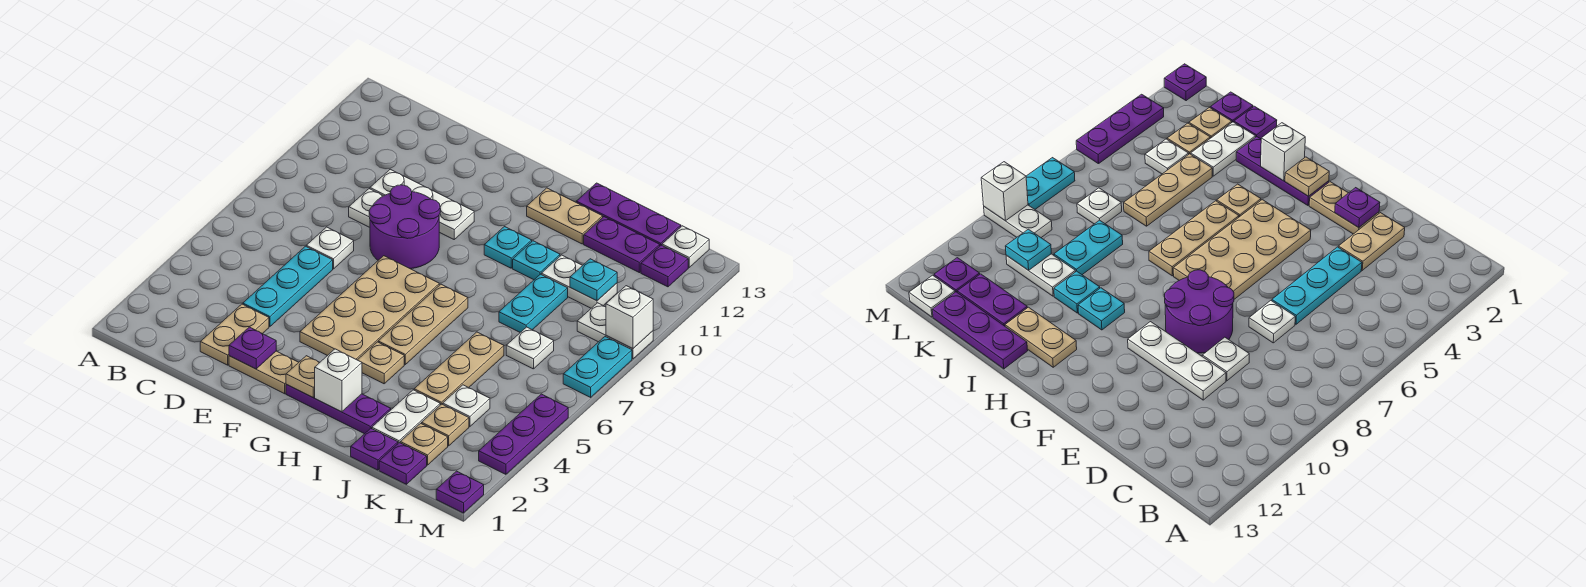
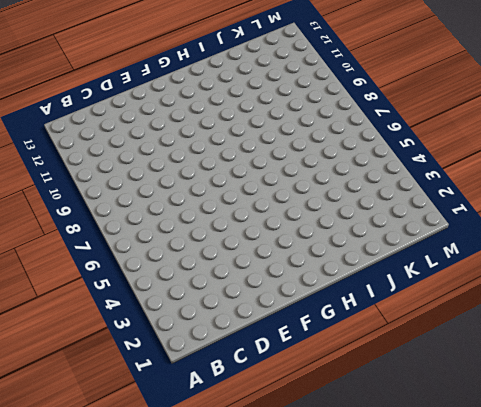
none -> tan plate D2:D3 level 1
none -> cyan plate D4:D6 level 1
none -> white plate D7 level 1
none -> white plate D9 level 1

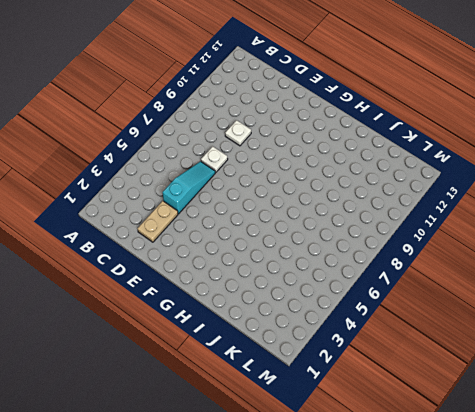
cyan slope D4:D6 level 1 top 4 -> cyan plate D4:D6 level 1
none -> white plate D10:F10 level 1
none -> tan plate E2:F2 level 1
none -> purple round brick E8:F9 level 1
none -> tan plate F4:G7 level 1

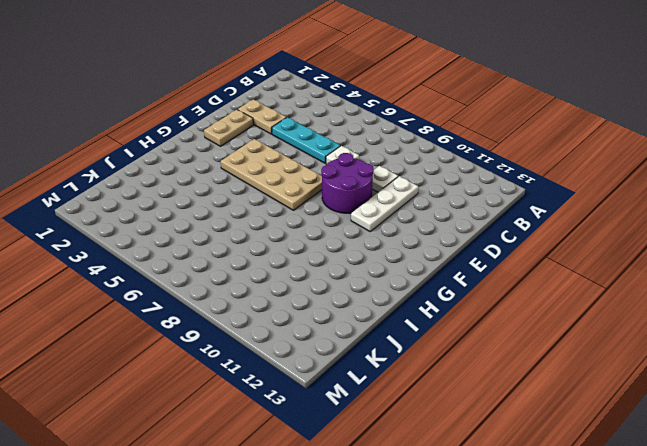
none -> purple plate G2:I2 level 1
none -> tan plate H4 level 1
none -> tan plate H5:H7 level 1
none -> cyan plate H10 level 1

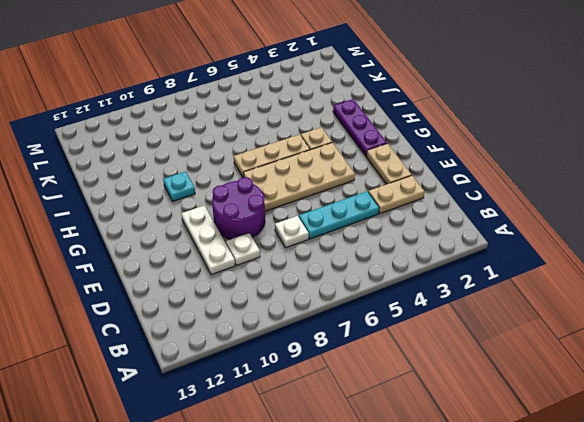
none -> tan plate H12:I12 level 1
none -> cyan plate I10 level 1
none -> purple plate I13:K13 level 1
none -> purple plate J1 level 1

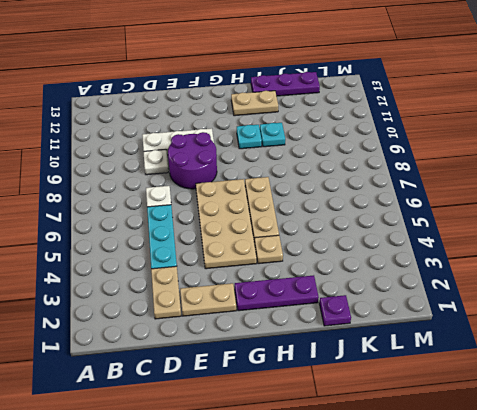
none -> white plate J2:J3 level 1
none -> tan plate J4:J6 level 1
none -> cyan plate J8:J9 level 1
none -> white plate J10:K10 level 1

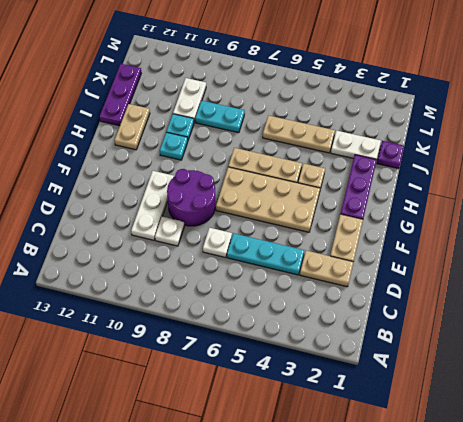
none -> purple plate J12:K12 level 1
none -> purple plate K1 level 1
none -> tan plate K2 level 1
none -> tan plate K3 level 1

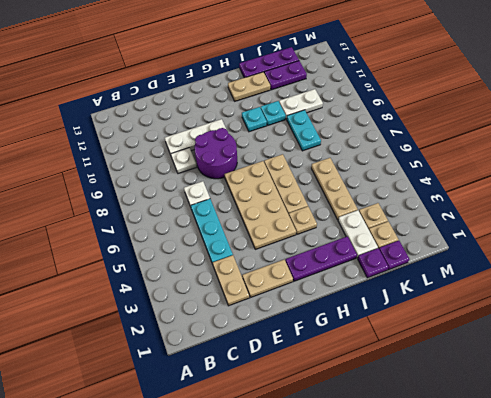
none -> white plate K4 level 1
none -> white plate K7 level 1
none -> white plate L9:M9 level 1
none -> purple plate L12 level 1

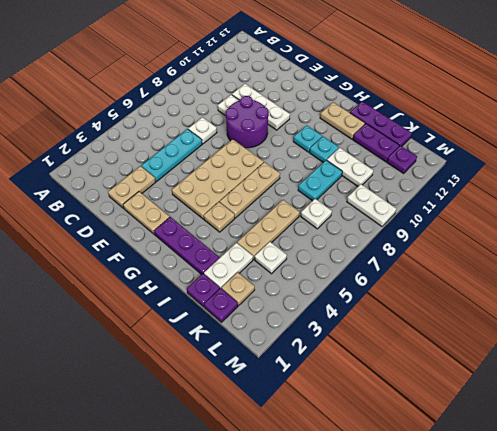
none -> tan plate K3 level 1
none -> white plate L13 level 1
none -> purple plate M1 level 1
none -> purple plate M3:M5 level 1

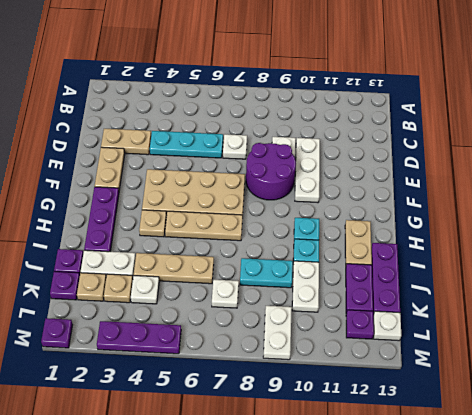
none -> cyan plate M7:M8 level 1
none -> purple plate E2 level 2
none -> tan plate G2 level 2
none -> white brick H2 level 2

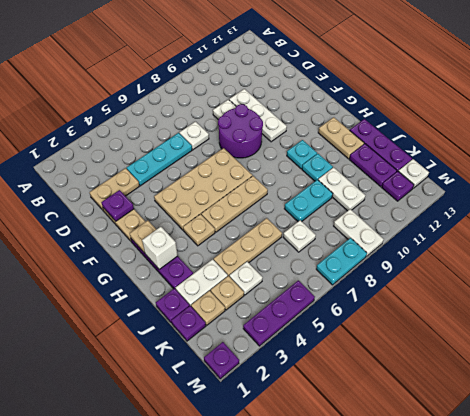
none -> cyan plate K10 level 2
none -> white brick M9 level 2

